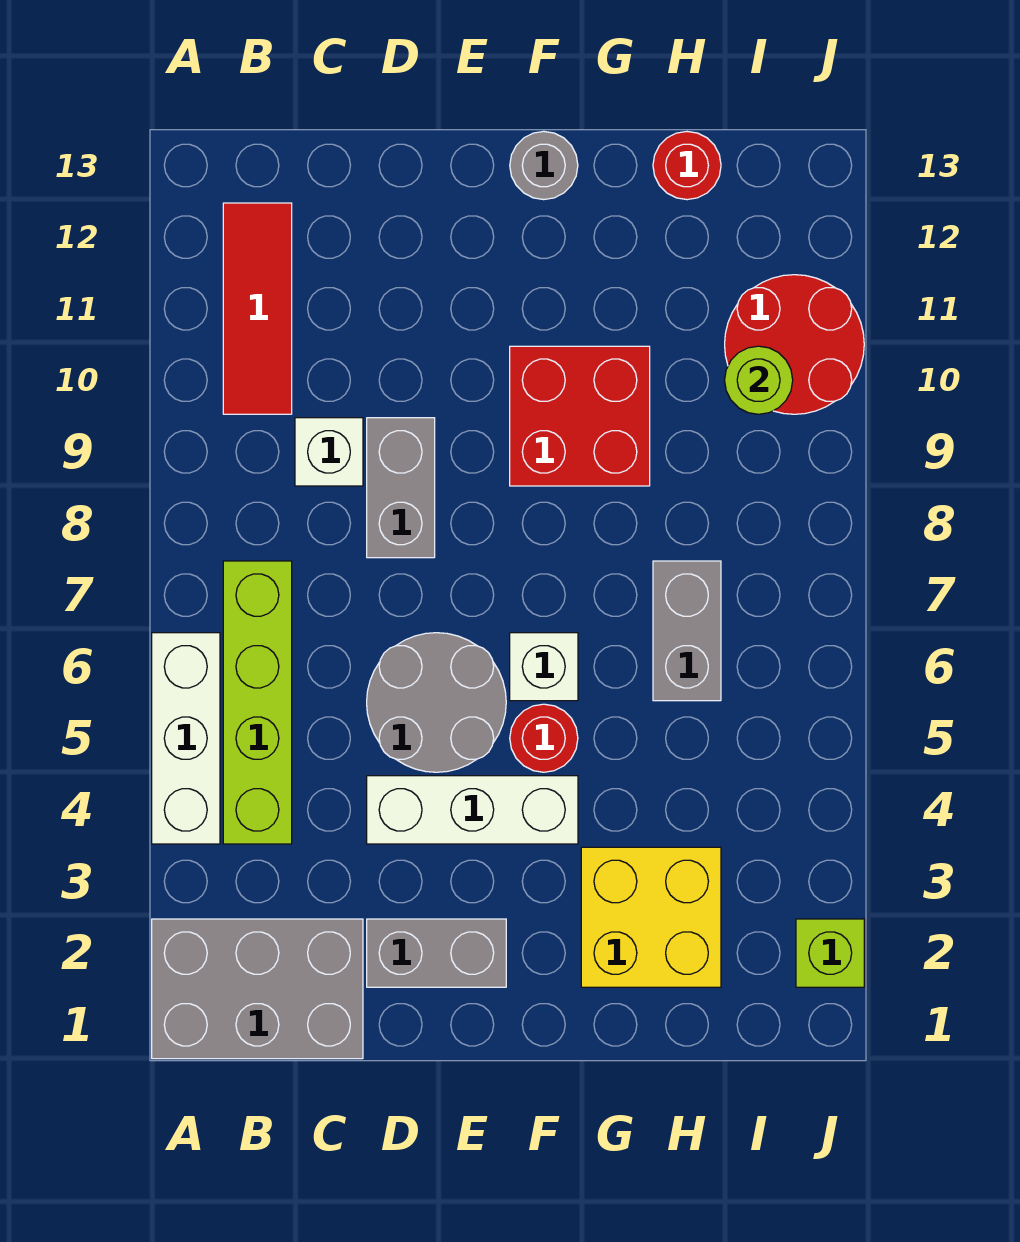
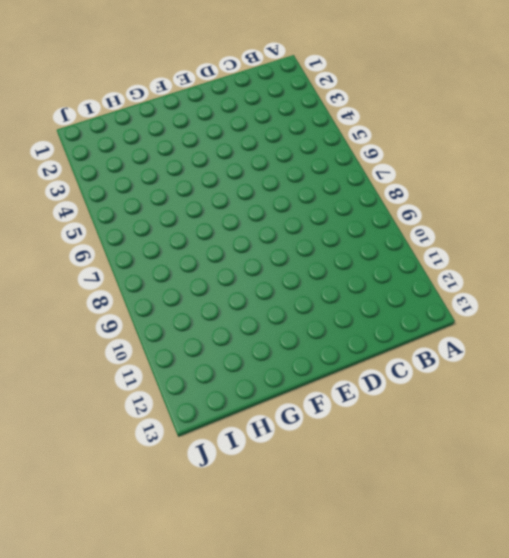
none -> grey brick A1:C2 level 1
none -> white brick A4:A6 level 1
none -> lime brick B4:B7 level 1

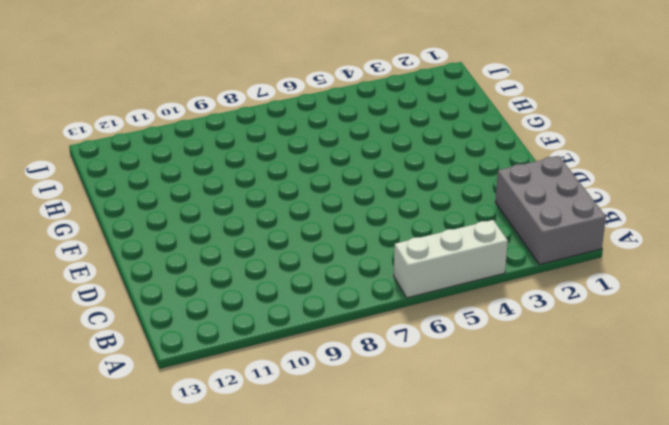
none -> lime brick B4:B7 level 1
none -> red tile B10:B12 level 1
none -> white brick C9 level 1

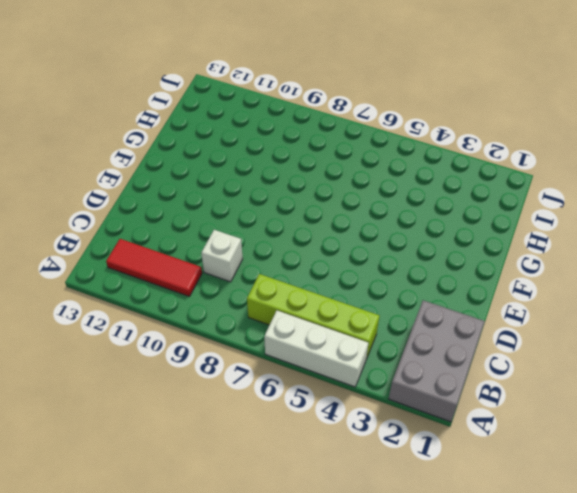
none -> grey brick D2:E2 level 1
none -> white brick D4:F4 level 1
none -> grey round brick D5:E6 level 1

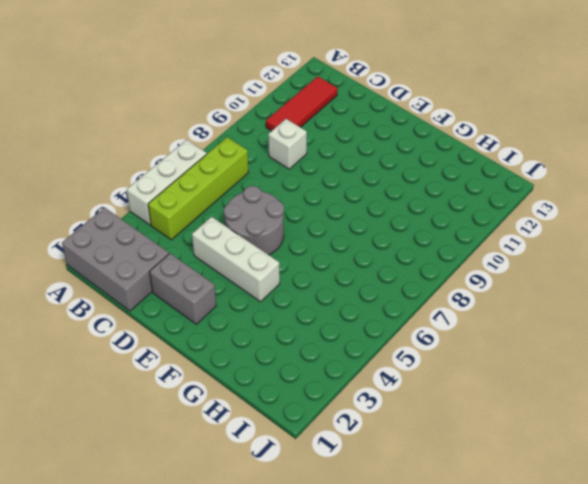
none -> grey brick D8:D9 level 1
none -> red round brick F5 level 1
none -> white brick F6 level 1

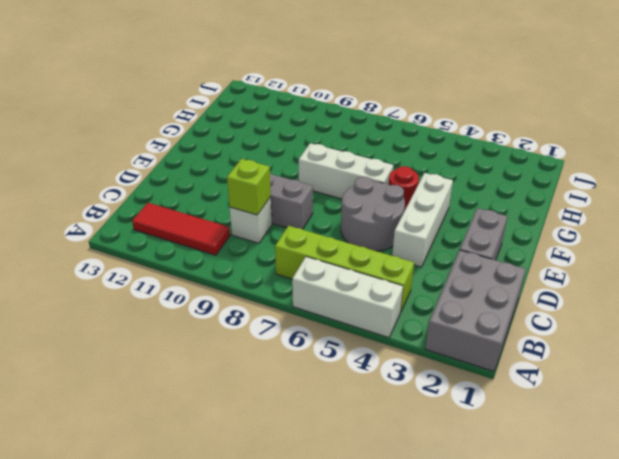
lime brick C9 level 2 -> lime brick J2 level 1
white brick F6:F8 level 1 -> white brick F6 level 1
none -> red brick F9:G10 level 1
none -> grey round brick F13 level 1
none -> yellow brick G2:H3 level 1

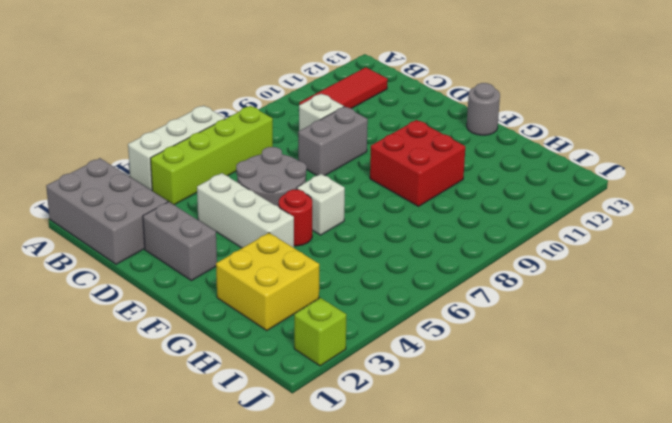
none -> grey brick H6:H7 level 1
none -> red round brick H13 level 1
none -> red round brick I10:J11 level 1

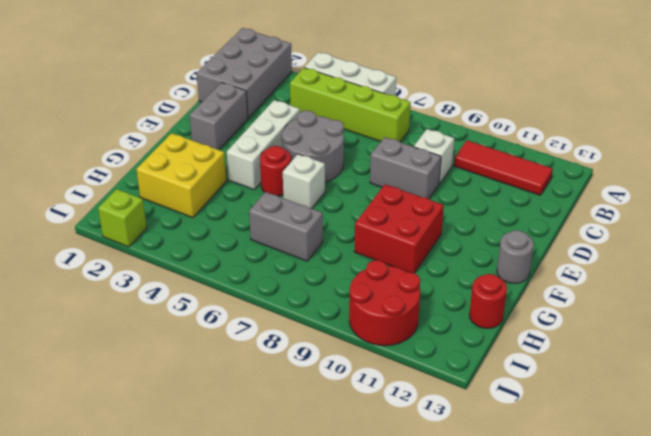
none -> lime round brick I10 level 2

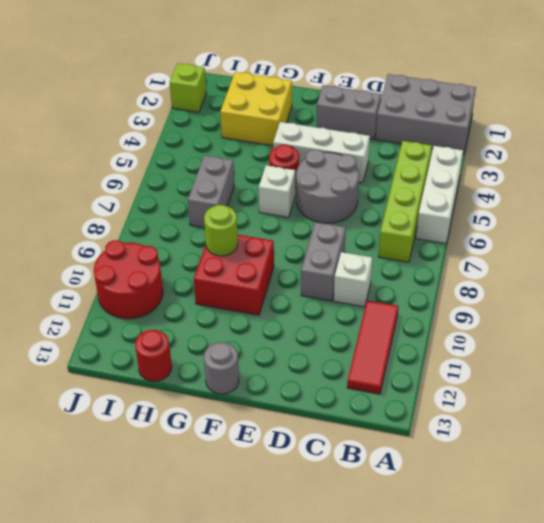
lime round brick G9 level 2 -> lime round brick I10 level 2

